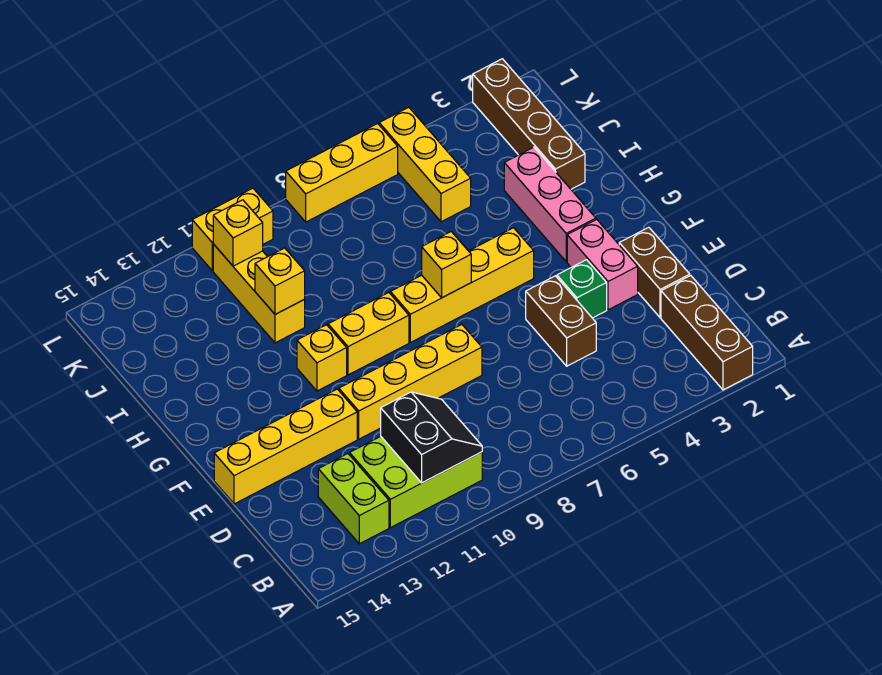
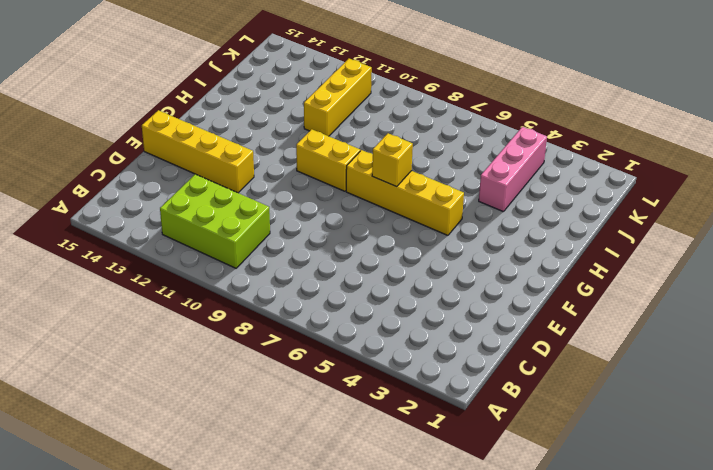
pink brick I4:K4 level 1 -> pink brick G3:I3 level 1
none -> brown brick A2:C2 level 1
none -> lime brick B13:C13 level 1
none -> brown brick D2:E2 level 1

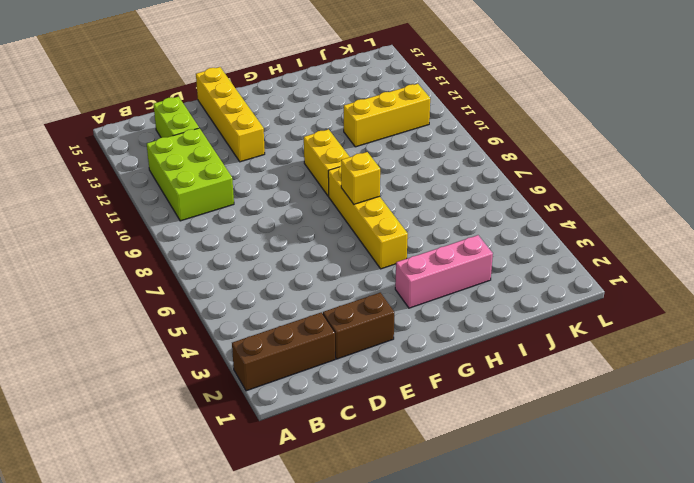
lime brick C13:C14 level 1 -> lime brick B13:C13 level 1
none -> brown brick D5:E5 level 1
none -> pink brick E3:F3 level 1
none -> green brick E4 level 1

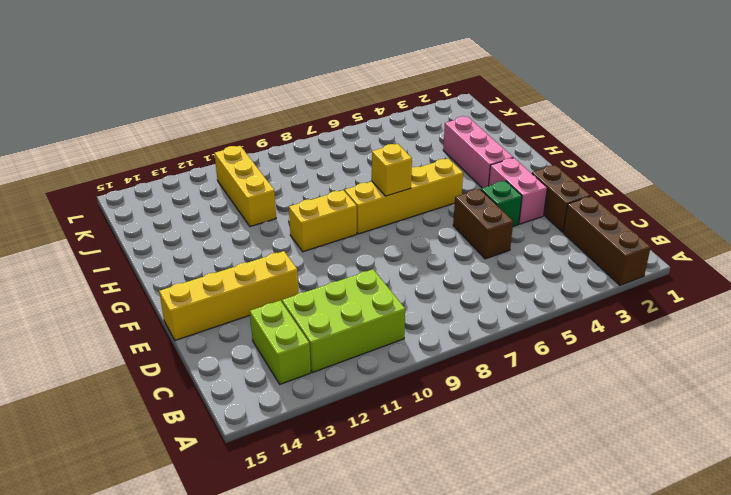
none -> yellow brick E8:E11 level 1
none -> yellow brick G11 level 1
none -> brown brick I2:L2 level 1

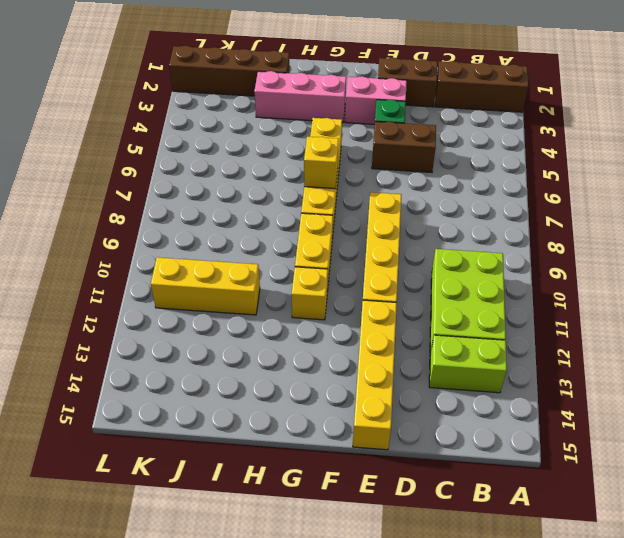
none -> yellow brick J5:L5 level 1
none -> yellow brick L6:L8 level 1
none -> yellow brick L10:L11 level 1

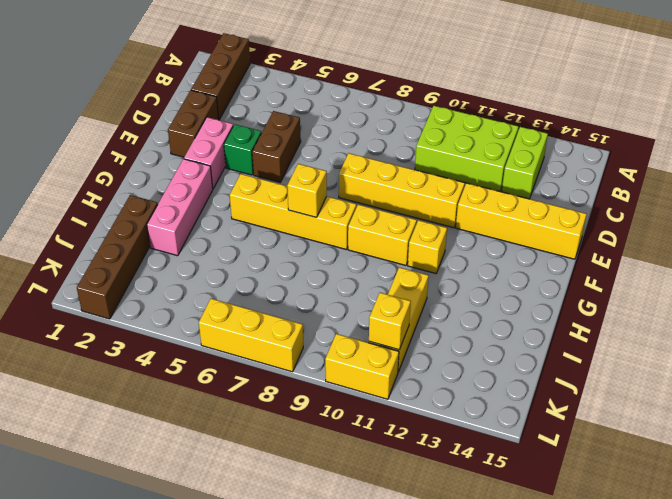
none -> yellow brick J5:L5 level 1
none -> black slope B10:C11 level 2 top 11
none -> yellow brick I11 level 2

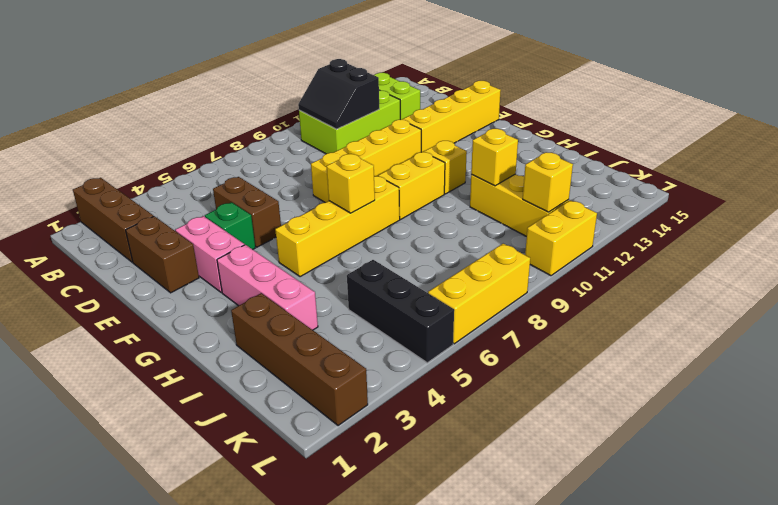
black brick J5:L5 level 1 -> yellow brick J5:L5 level 1

